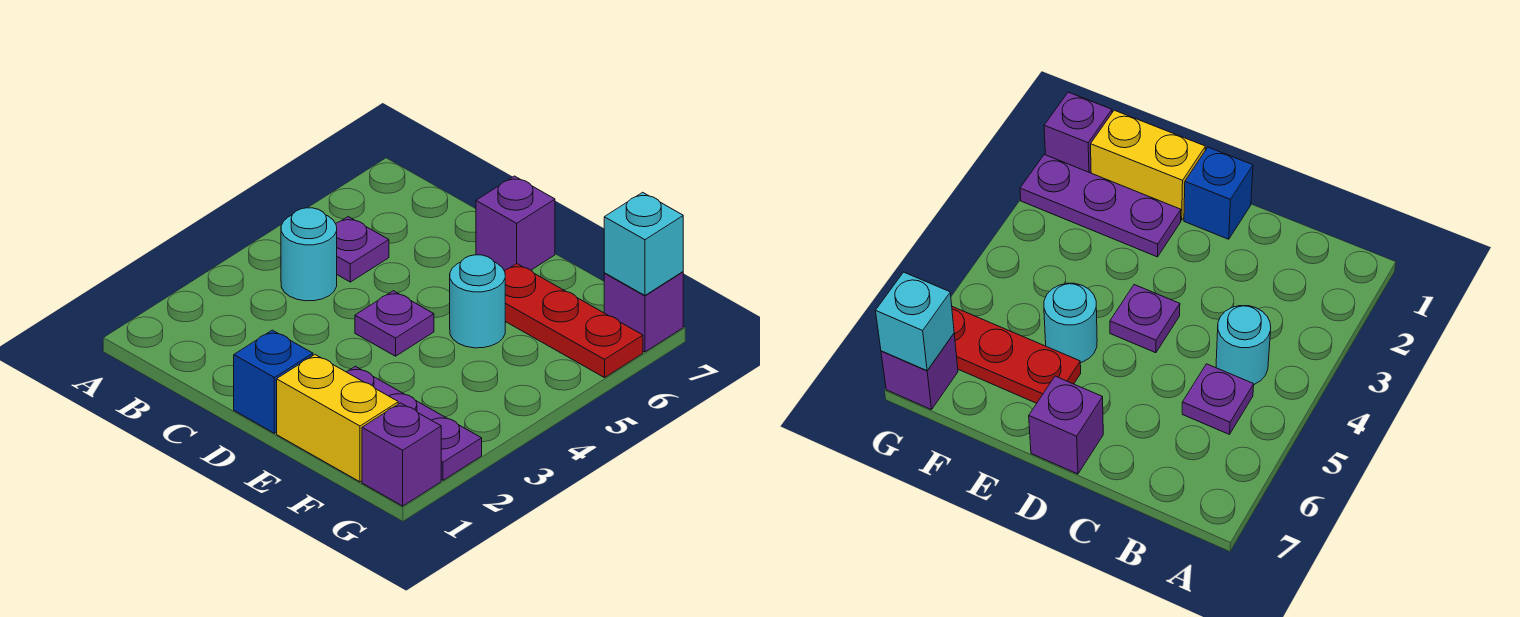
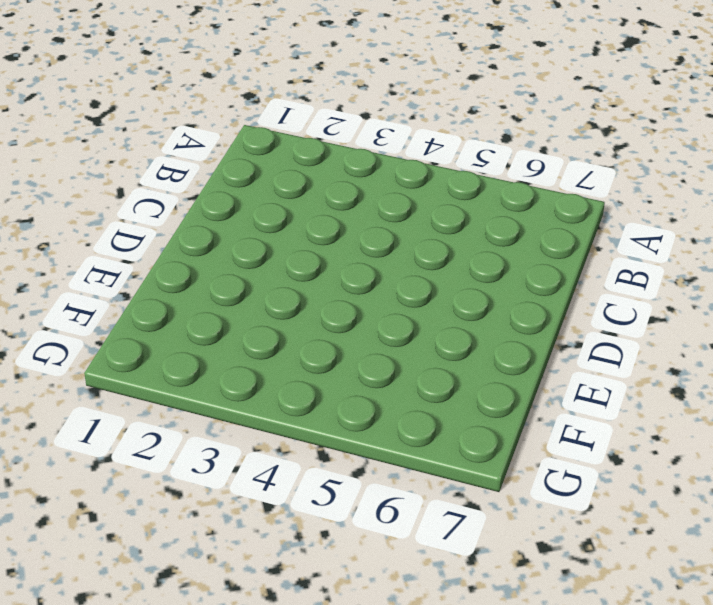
none -> cyan round brick B4 level 1
none -> purple plate B5 level 1
none -> blue brick D1 level 1

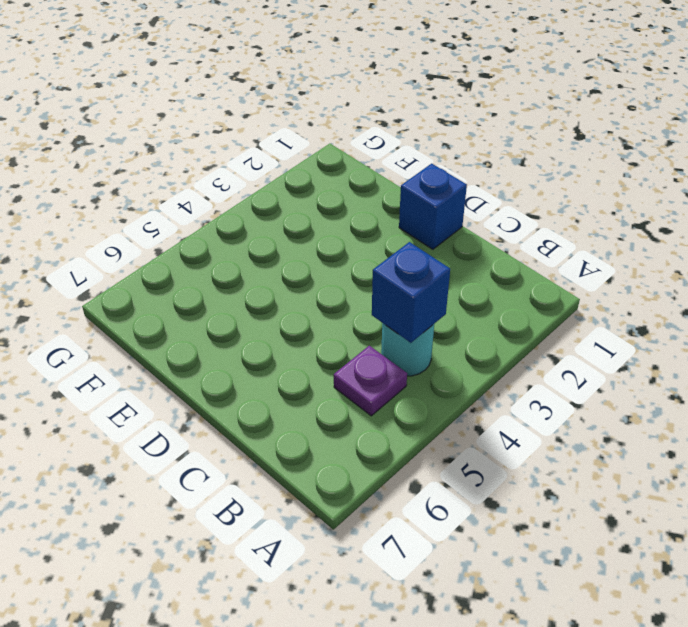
blue brick B4 level 2 -> none
none -> purple plate D4 level 1
none -> purple brick D7 level 1
none -> yellow brick E1:F1 level 1

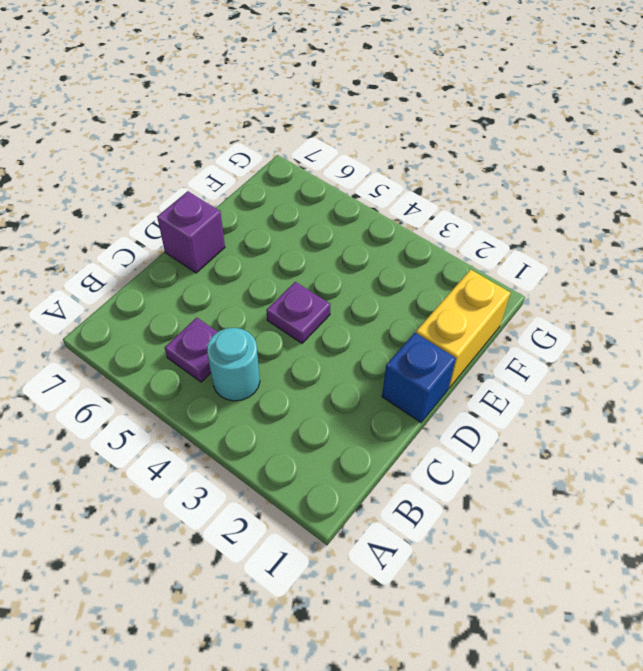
none -> purple plate E2:G2 level 1
none -> cyan round brick E5 level 1
none -> red plate E6:G6 level 1

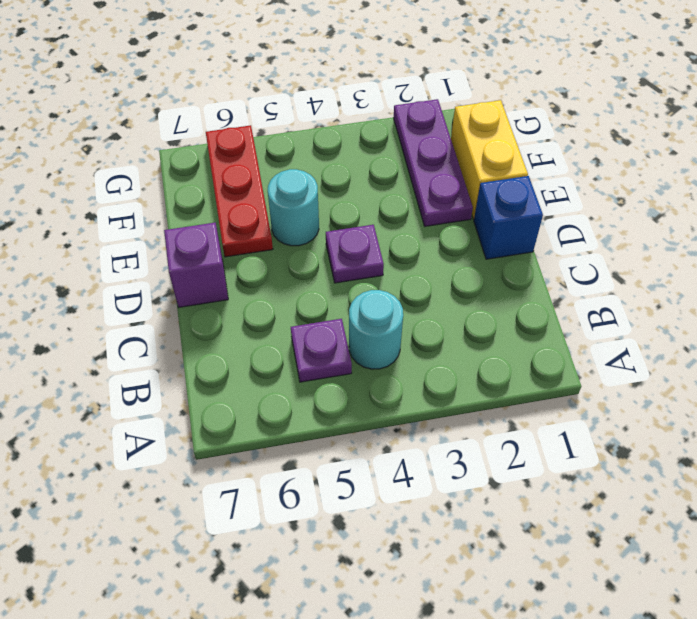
none -> purple brick G1 level 1
none -> purple brick G7 level 1
none -> cyan brick G7 level 2

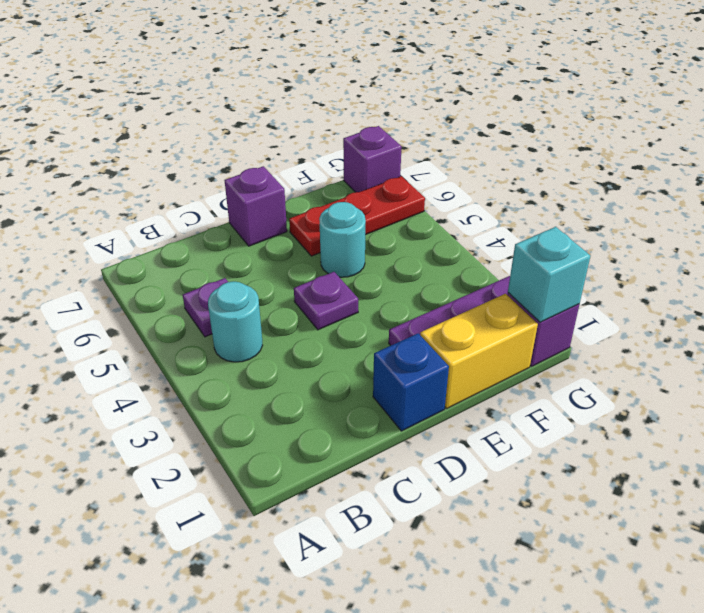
cyan brick G1 level 2 -> cyan brick G7 level 2

